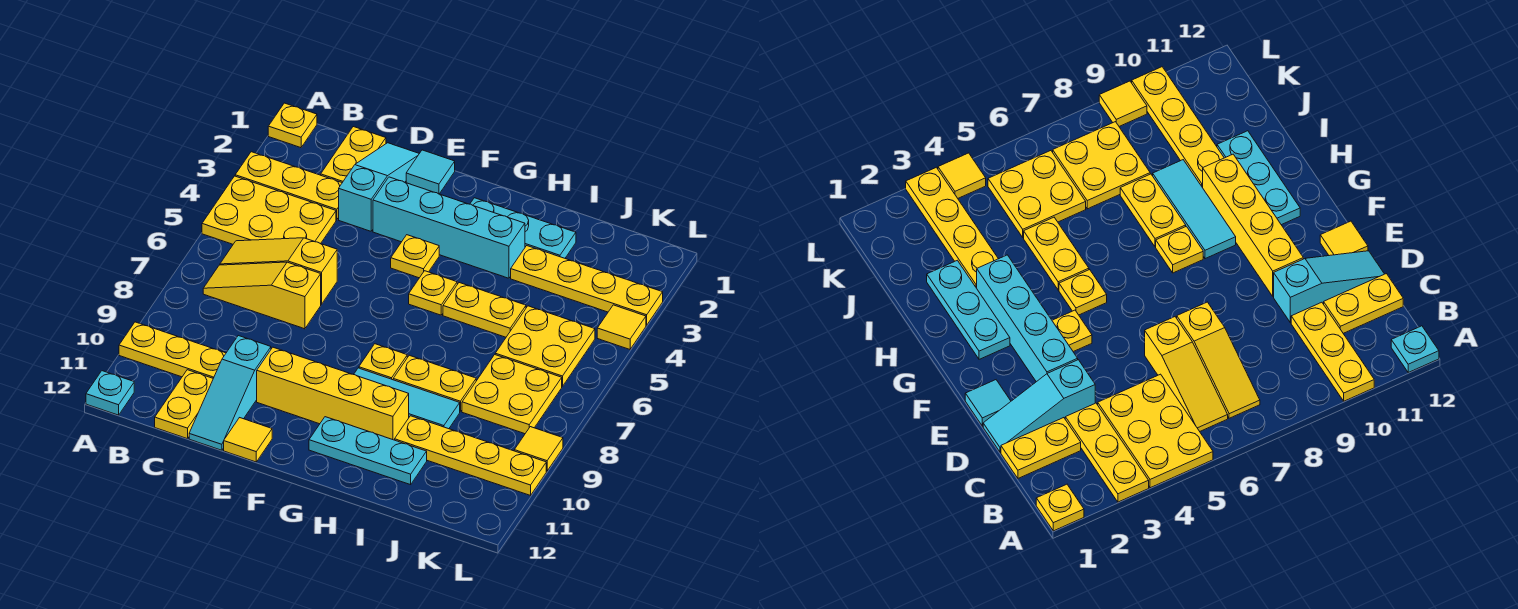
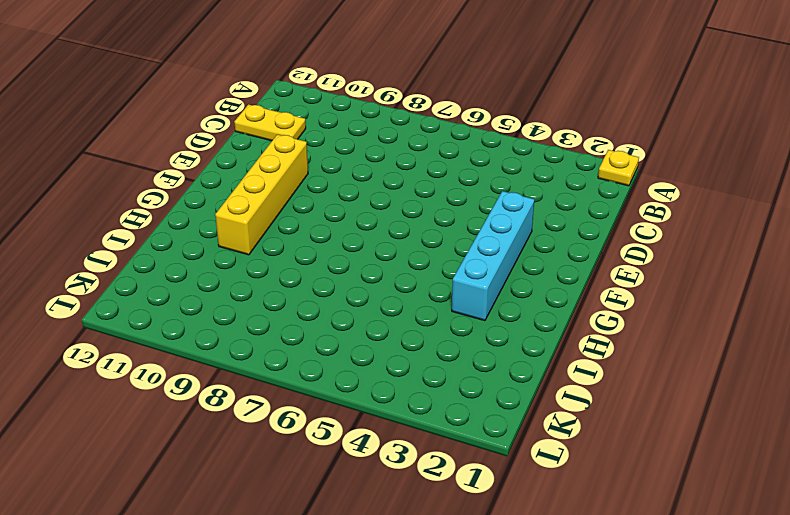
none -> yellow plate A3:C3 level 1
none -> yellow plate A4:C5 level 1
none -> yellow plate A10:C10 level 1

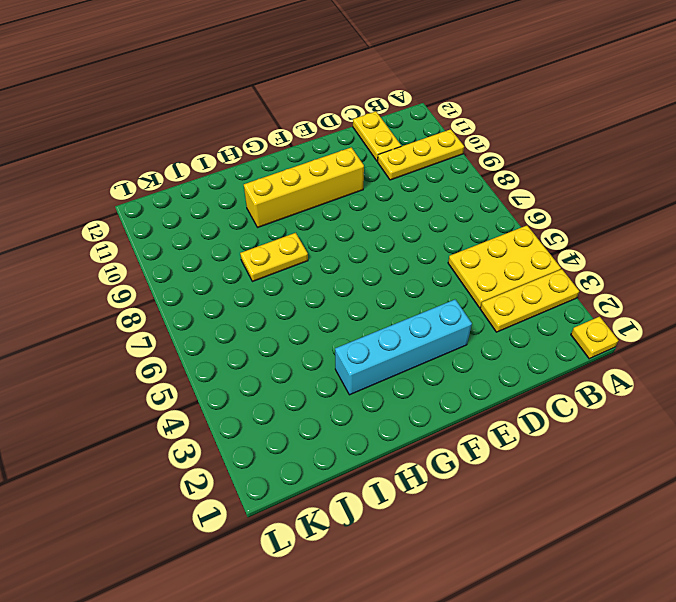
none -> cyan plate A12 level 1
none -> yellow slope B6:D6 level 1 top D
none -> yellow slope B7:D7 level 1 top D

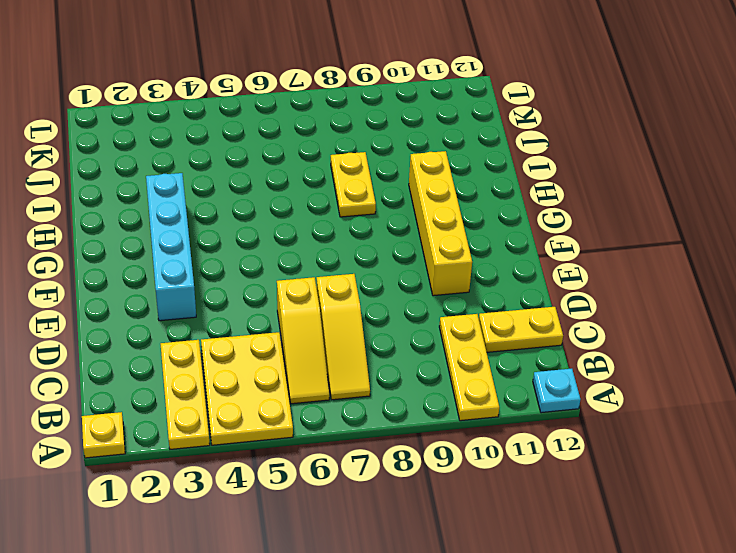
none -> yellow plate C1:C2 level 1
none -> cyan slope D1:D3 level 1 top 3
none -> cyan slope D10:D12 level 1 top 10

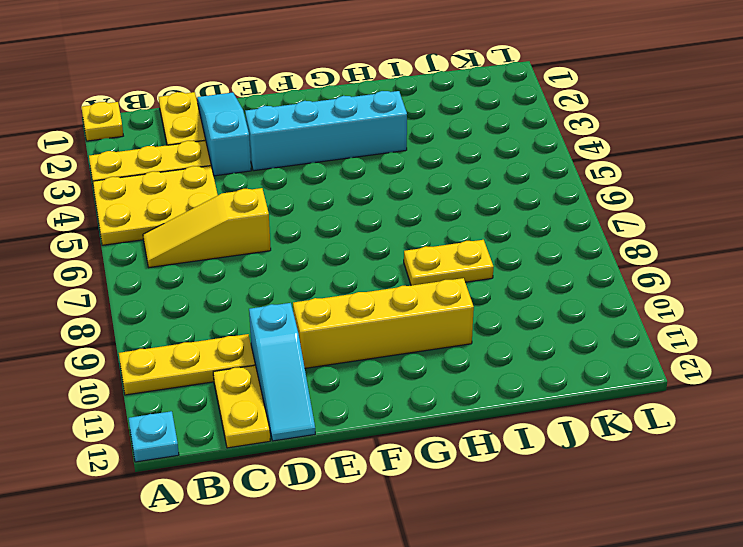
none -> yellow slope B7:D7 level 1 top D
none -> cyan tile E1 level 1
none -> yellow tile E12 level 1

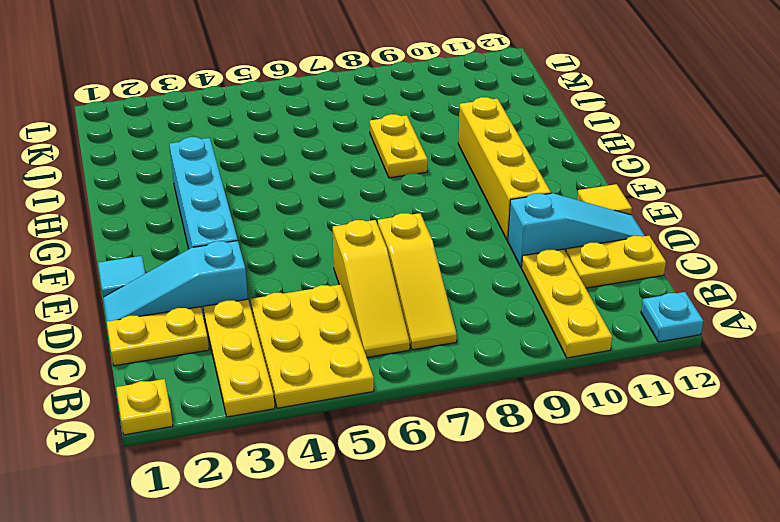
none -> yellow plate F4 level 1
none -> cyan plate G2:I2 level 1
none -> yellow plate G5 level 1

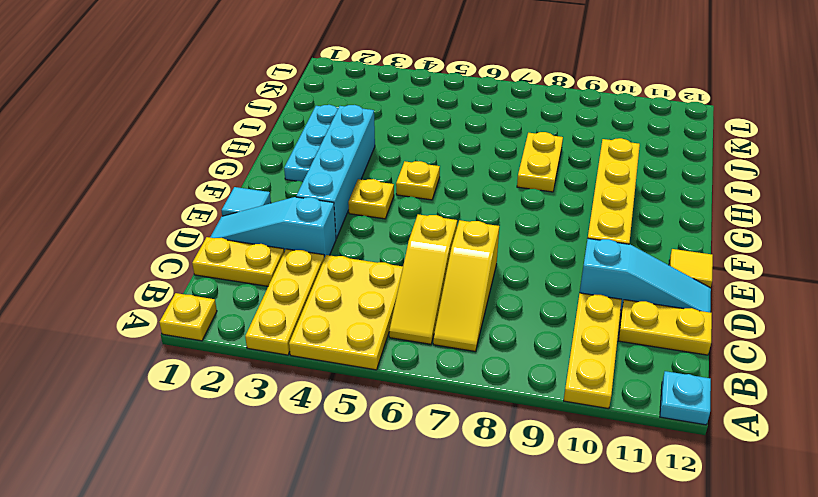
none -> yellow plate G8 level 1
none -> cyan tile G9:I9 level 1
none -> cyan plate G11:I11 level 1

